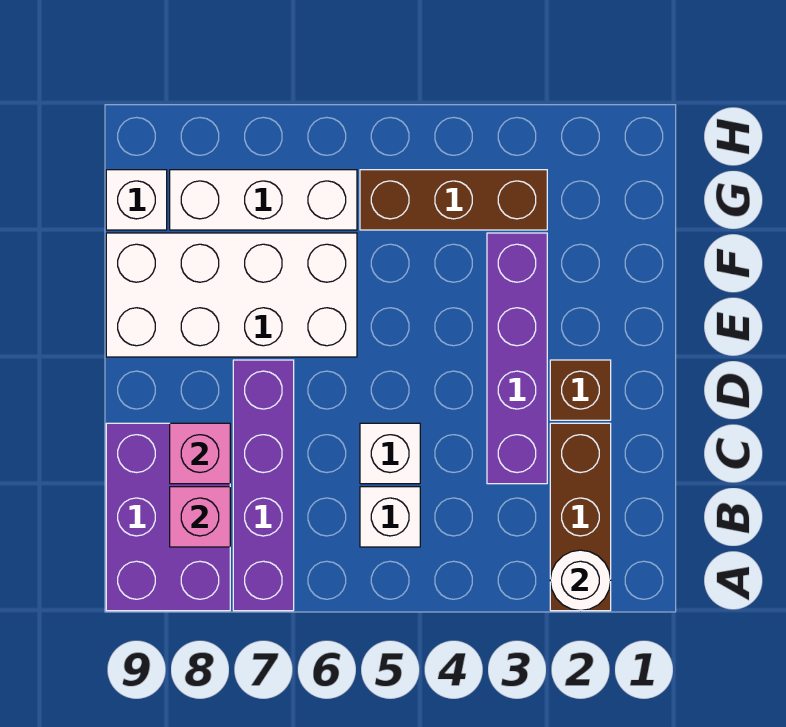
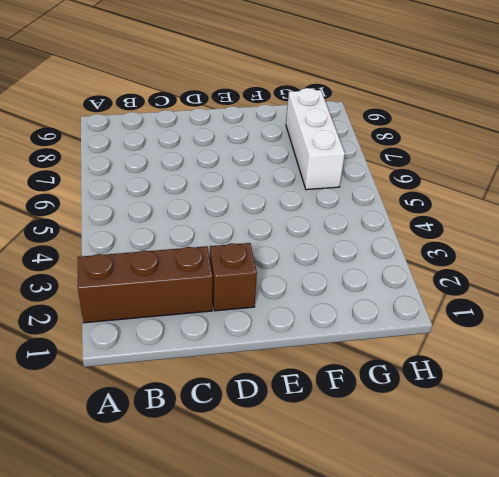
none -> purple brick A7:D7 level 1
none -> purple brick A8:C9 level 1
none -> white brick B5 level 1

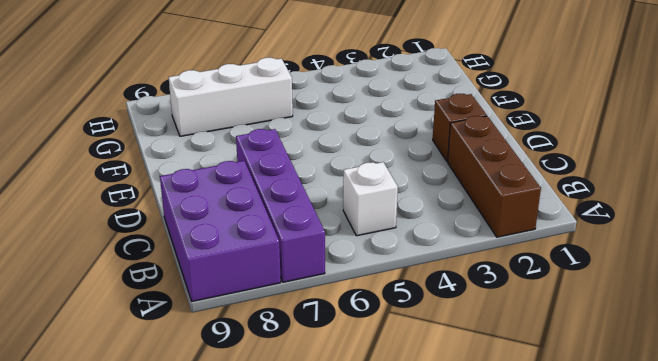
none -> purple brick C3:F3 level 1
none -> white brick C5 level 1
none -> white brick E6:F9 level 1

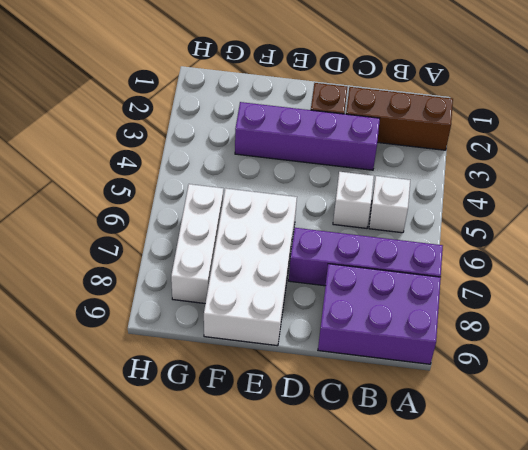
none -> brown brick G3:G5 level 1
none -> white brick G9 level 1
none -> white round brick A2 level 2

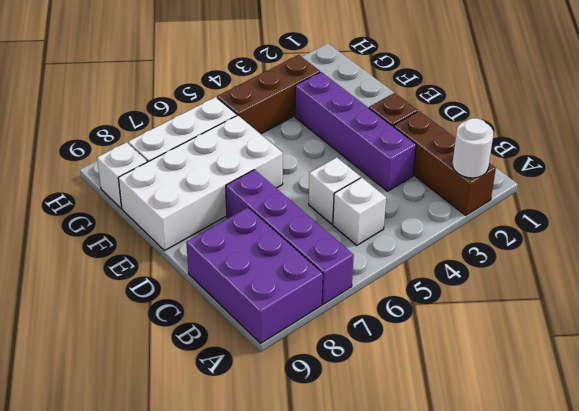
none -> pink brick B8 level 2
none -> pink brick C8 level 2

